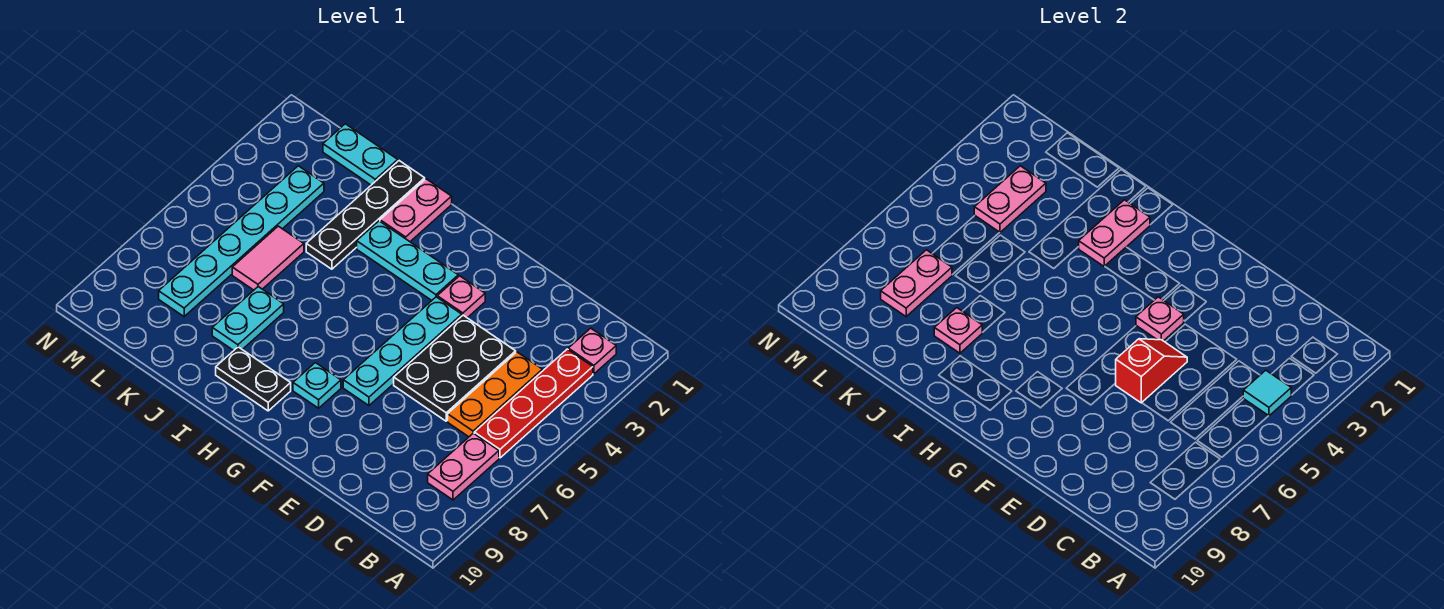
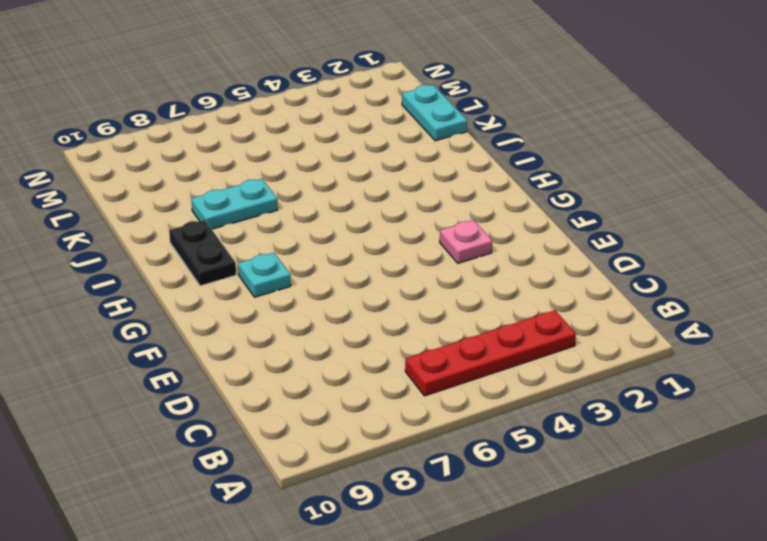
none -> pink plate B2 level 1
none -> pink plate B7:B8 level 1
none -> orange plate C4:C6 level 1

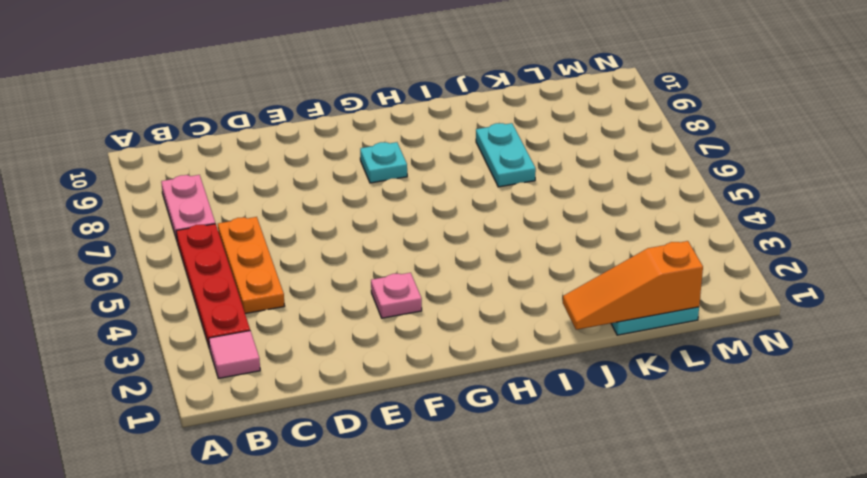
pink tile B2 level 1 -> pink plate B2 level 1
orange slope J1:L1 level 2 top L -> none
none -> black plate D4:E6 level 1
none -> cyan plate F4:F7 level 1
none -> cyan plate G3:I3 level 1

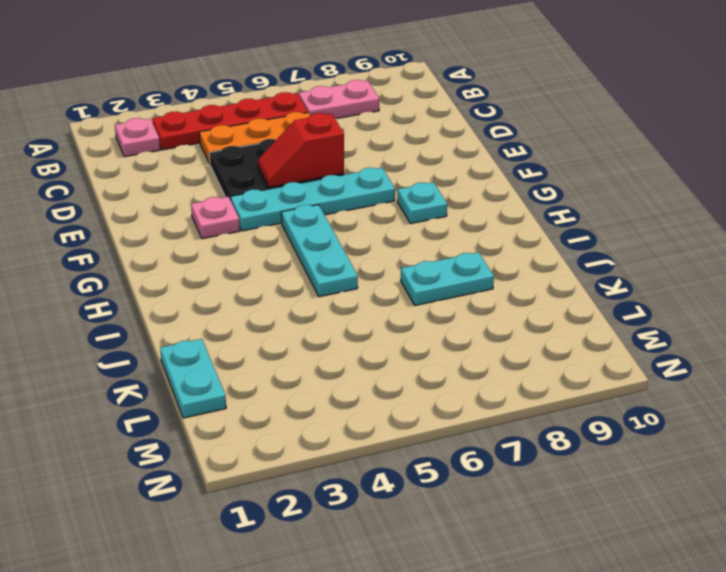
cyan plate G5:I5 level 1 -> cyan plate G3:I3 level 1
none -> black plate H9:I9 level 1
none -> pink plate I1:I2 level 1
none -> black plate J1:J4 level 1

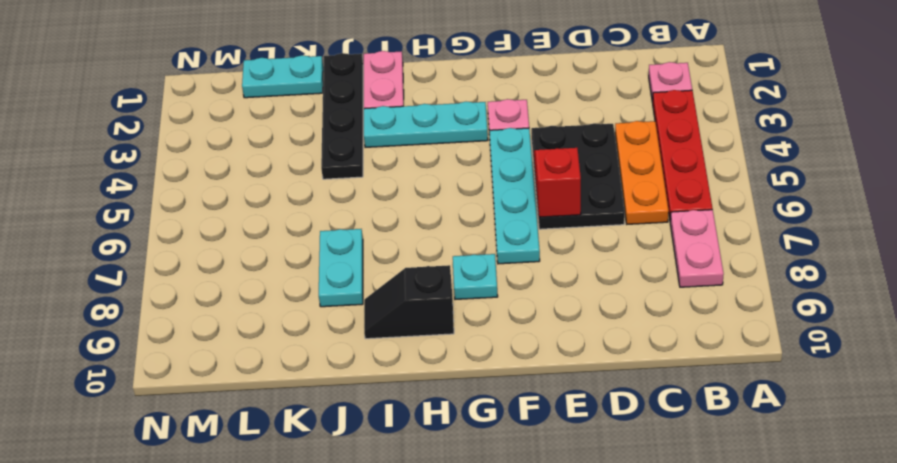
black slope H9:I9 level 1 top H -> black plate H9:I9 level 1
none -> pink tile K5:K6 level 1
none -> cyan plate L3:L8 level 1
none -> cyan tile B4 level 2

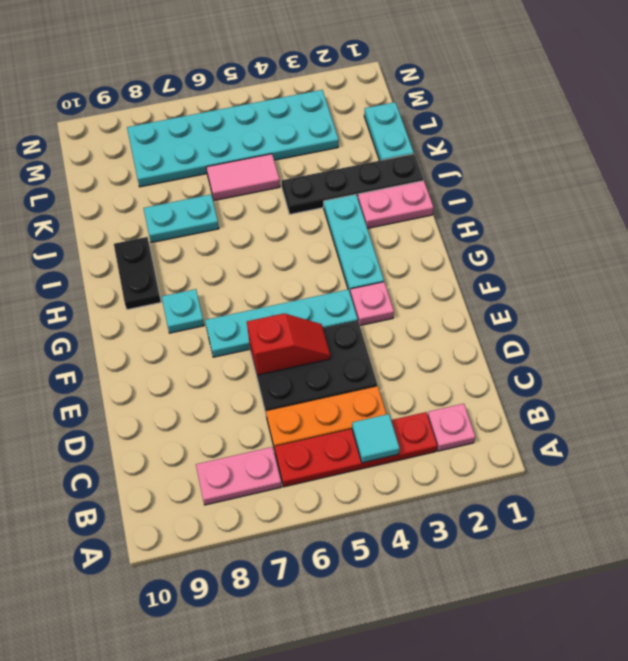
cyan plate L3:M8 level 1 -> cyan plate L3:L8 level 1
none -> pink plate F4 level 2
none -> pink plate I2:I3 level 2
none -> pink plate J8 level 2

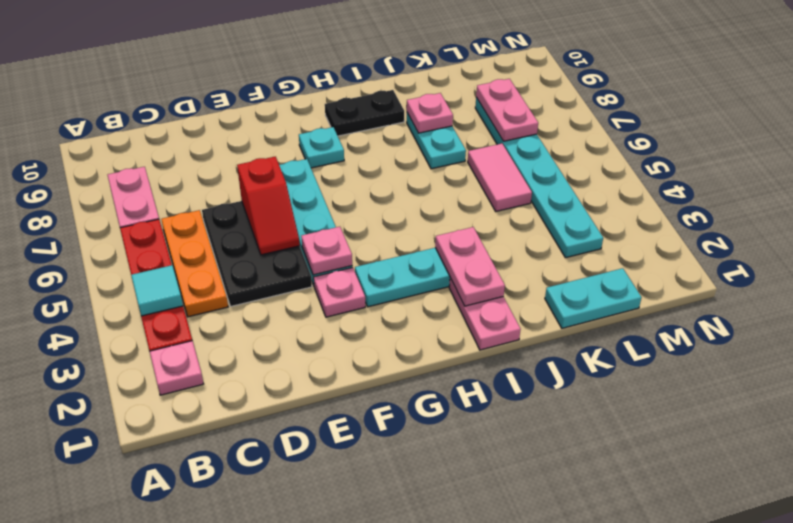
none -> black plate J1:J4 level 1
none -> pink plate L3:L4 level 2

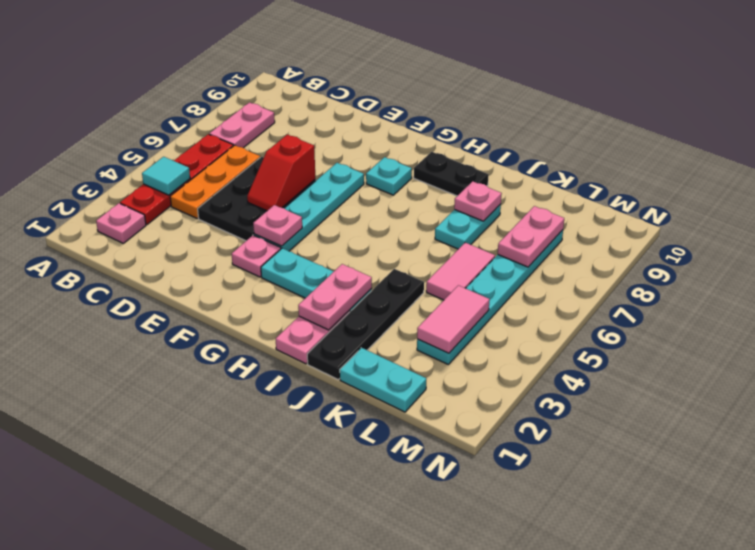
pink tile L3:L4 level 2 -> pink plate L3:L4 level 2

